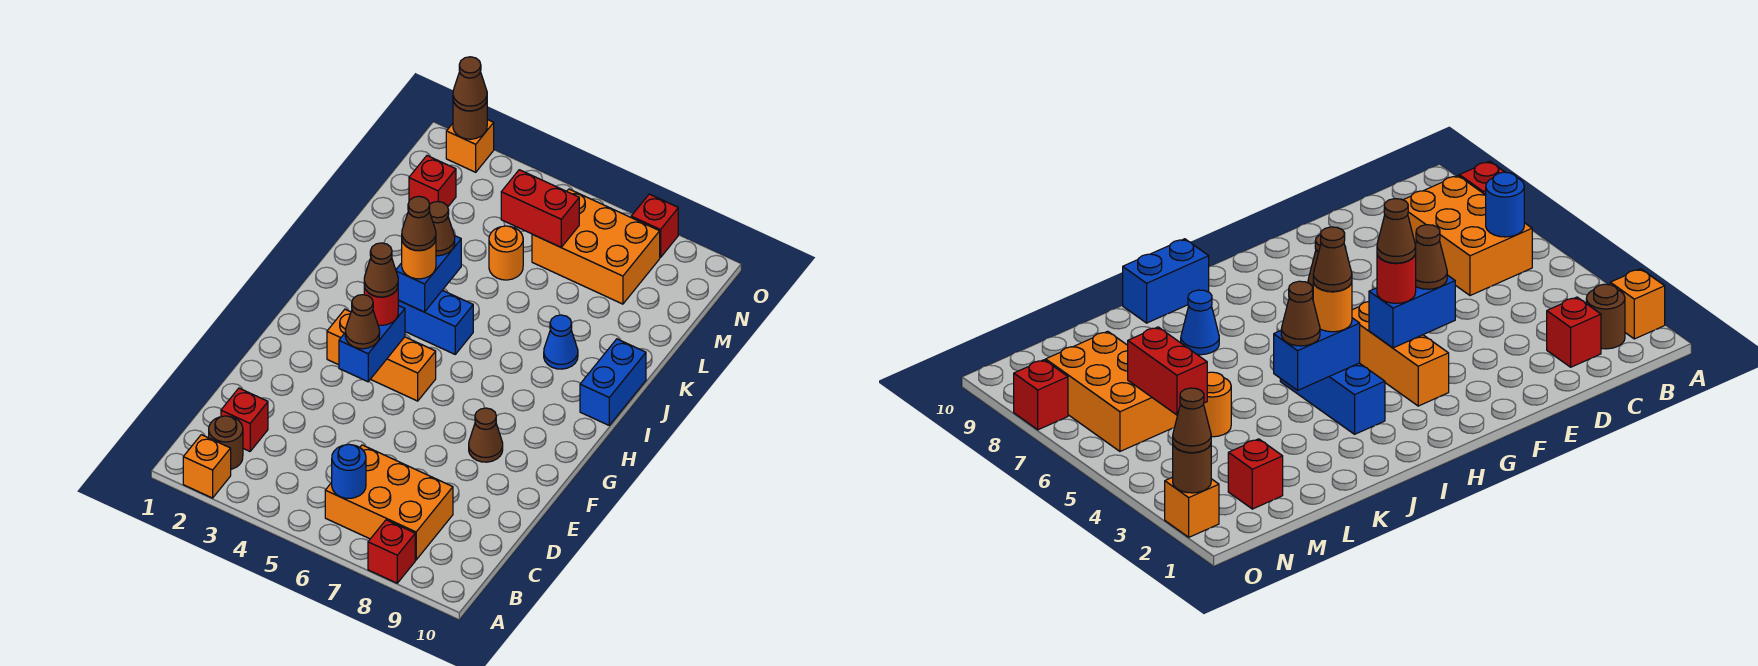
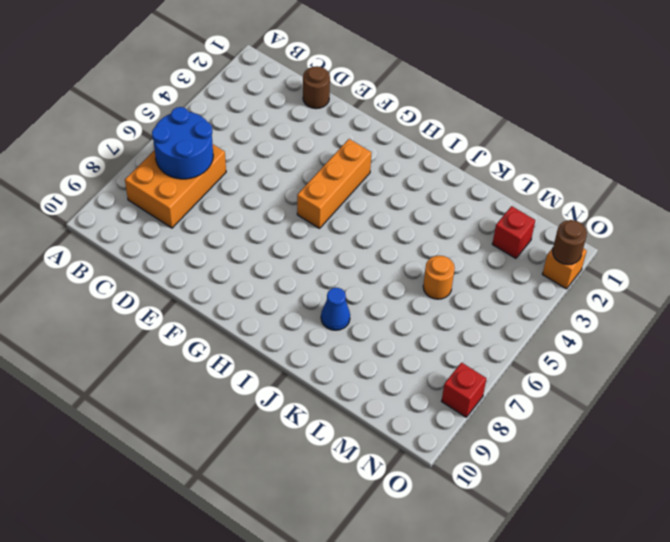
blue round brick B6:C7 level 2 -> blue round brick B6 level 2
brown round brick D1 level 1 -> brown round brick B2 level 1
none -> orange brick A2 level 1
none -> red brick A8 level 1
none -> red brick C2 level 1

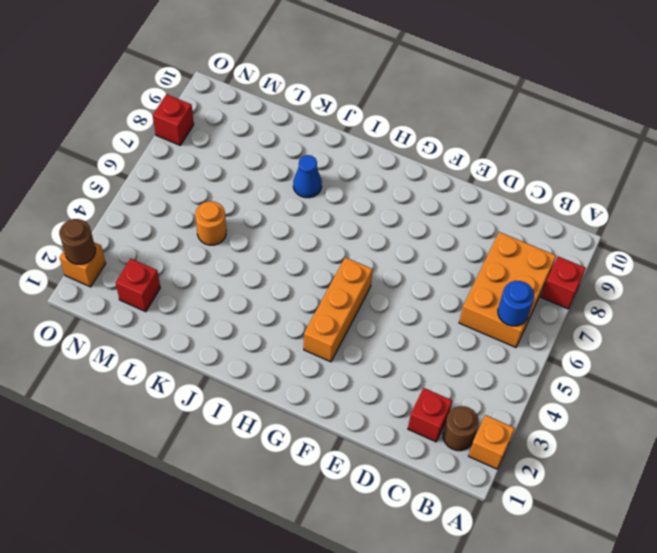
none -> brown cone F8 level 1
none -> blue brick I3:I5 level 1
none -> blue brick I10:J10 level 1

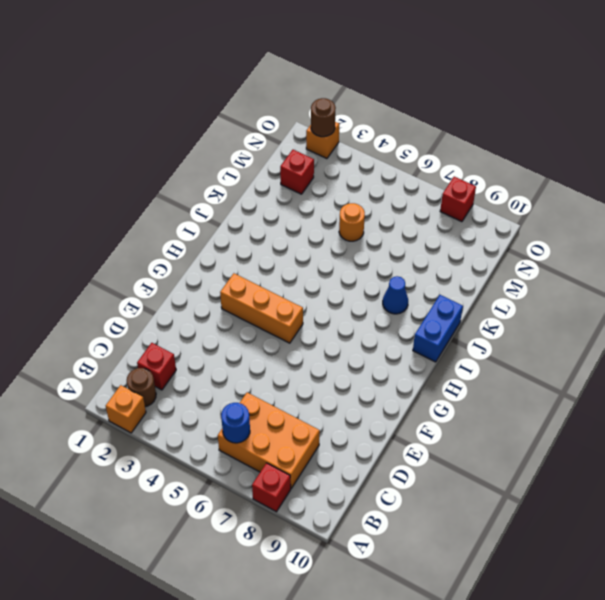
none -> brown cone F8 level 1
none -> blue brick I3:I5 level 1
none -> orange brick M6:N8 level 1

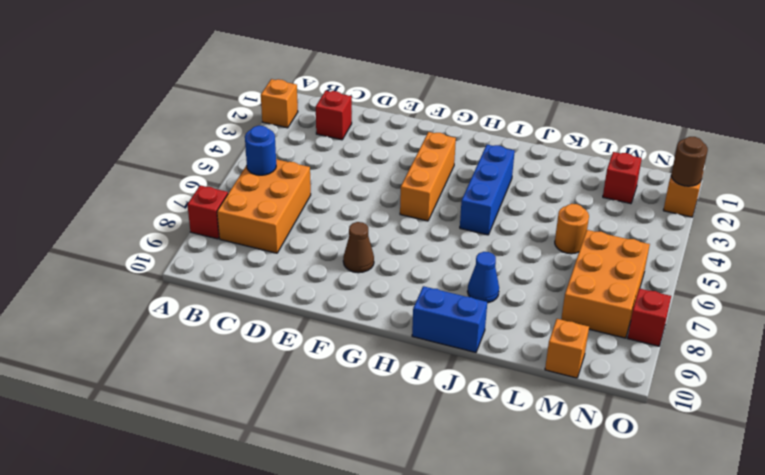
orange brick M10 level 1 -> none
none -> brown round brick B2 level 1
none -> blue brick F4:G4 level 2
none -> blue brick I4:J4 level 2

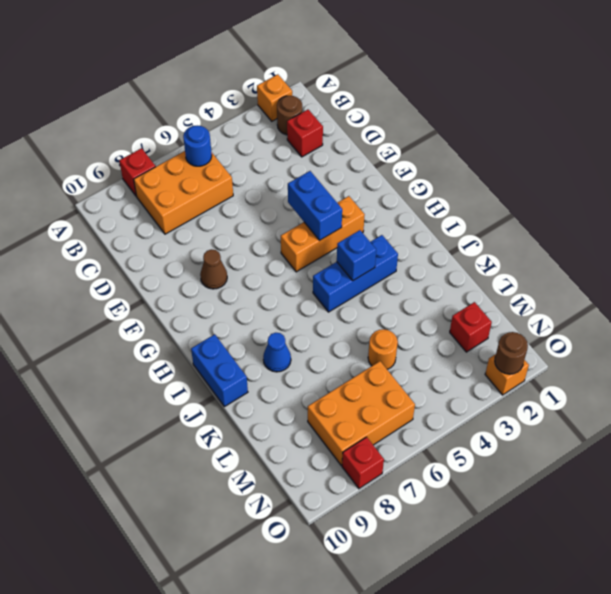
blue brick I4 level 2 -> blue brick I4:J4 level 2
none -> red brick M5:M6 level 2
none -> brown cone F4 level 3
none -> red round brick G4 level 3

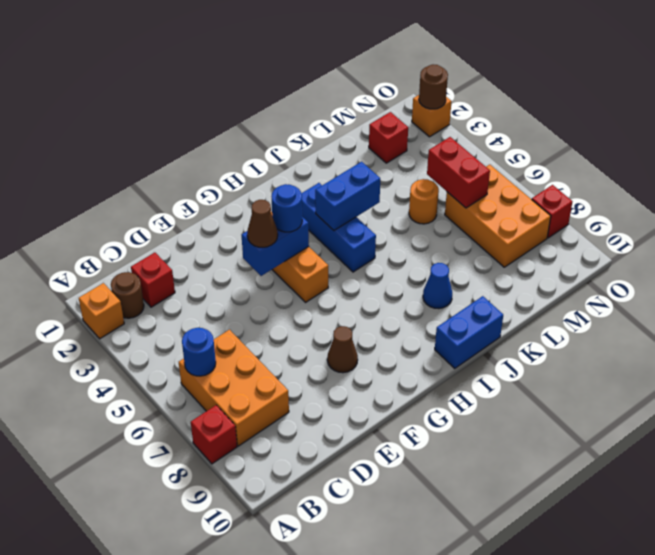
blue round brick G4 level 3 -> red round brick G4 level 3
none -> orange round brick I4 level 3
none -> brown cone J4 level 3
none -> brown cone O2 level 3

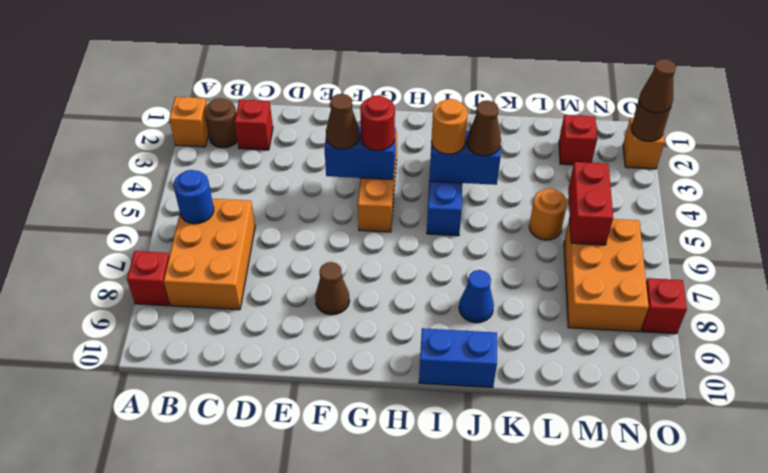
none -> brown cone G4 level 4
none -> brown cone I4 level 4

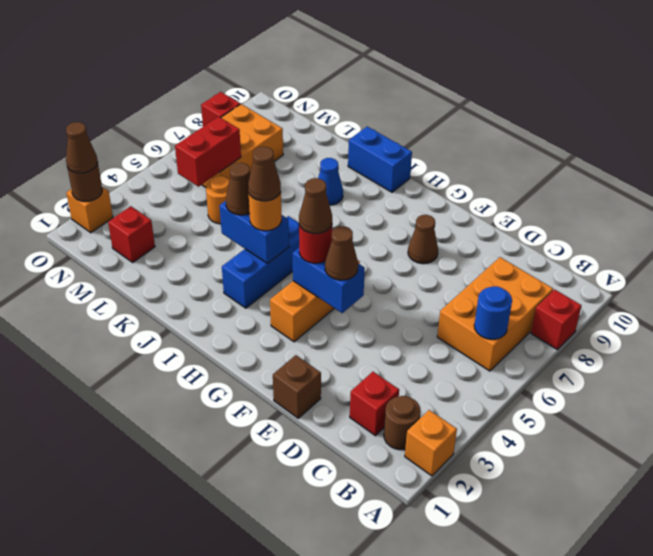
brown brick E1 level 1 -> none

